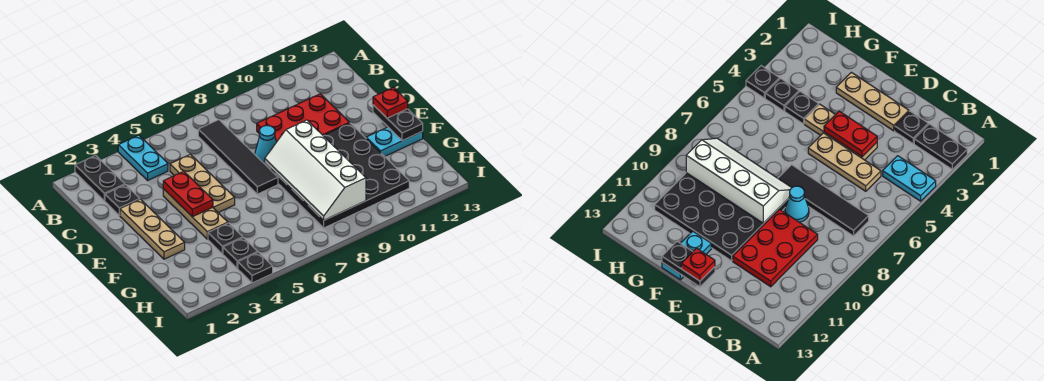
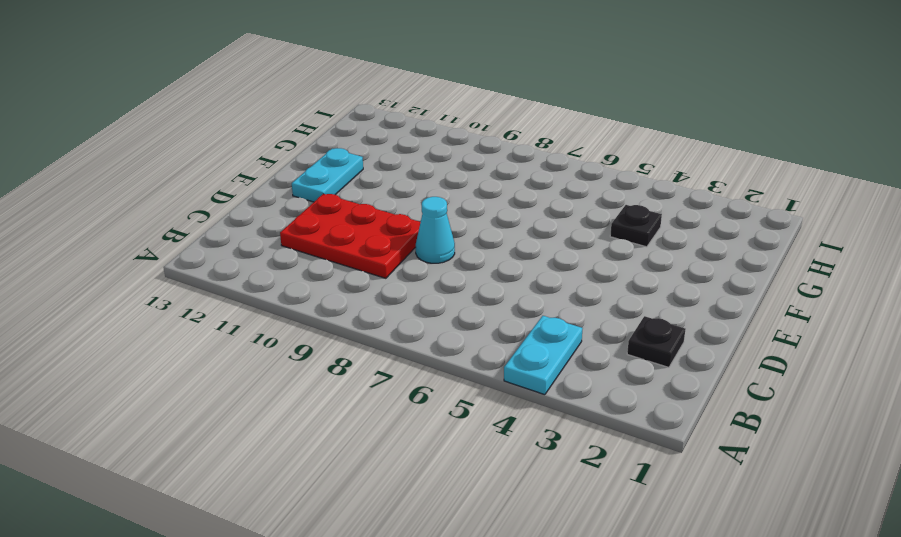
cyan plate E12:F12 level 1 -> cyan plate F12:F13 level 1
none -> black plate A2:B2 level 1
none -> black tile B7:E7 level 1
none -> tan plate C5:E5 level 1

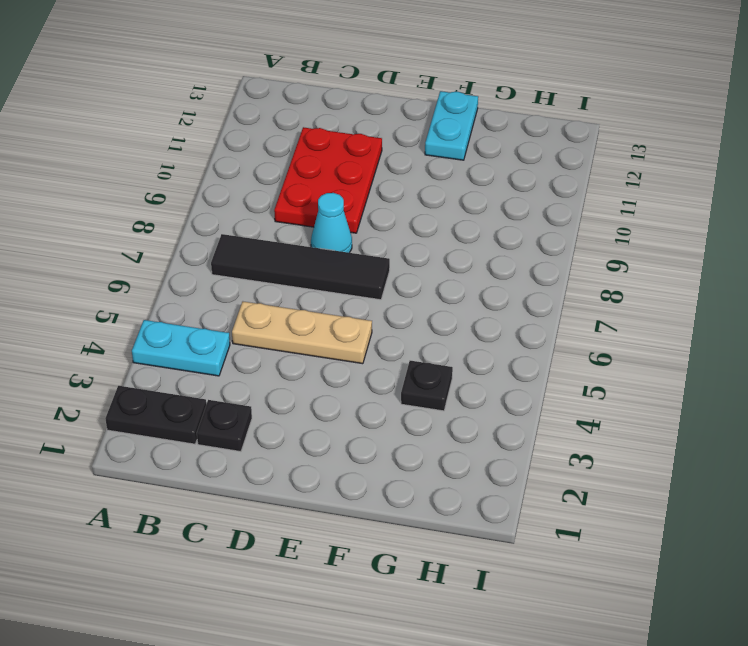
none -> tan plate D2:F2 level 1
none -> tan plate D4:F4 level 1
none -> black plate E8:H11 level 1

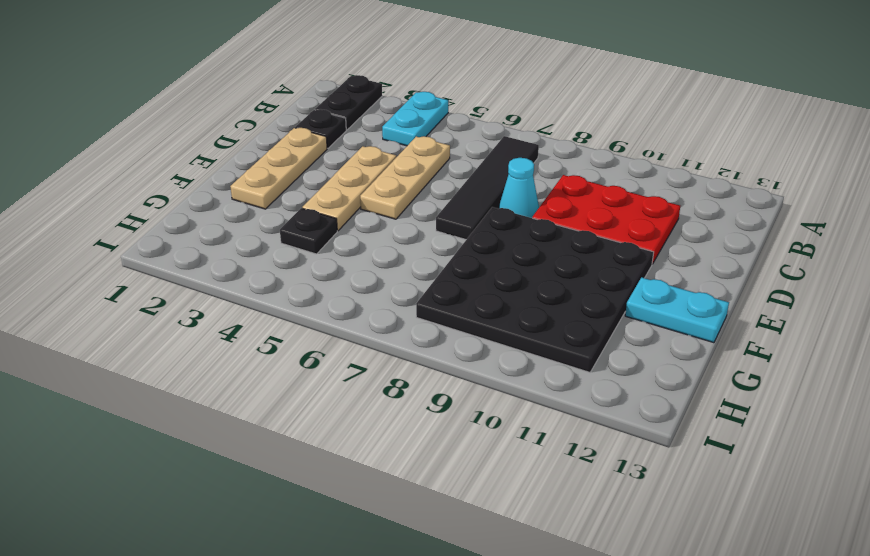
none -> black plate H4 level 1
none -> black plate I4 level 1
none -> red plate D4:E4 level 2

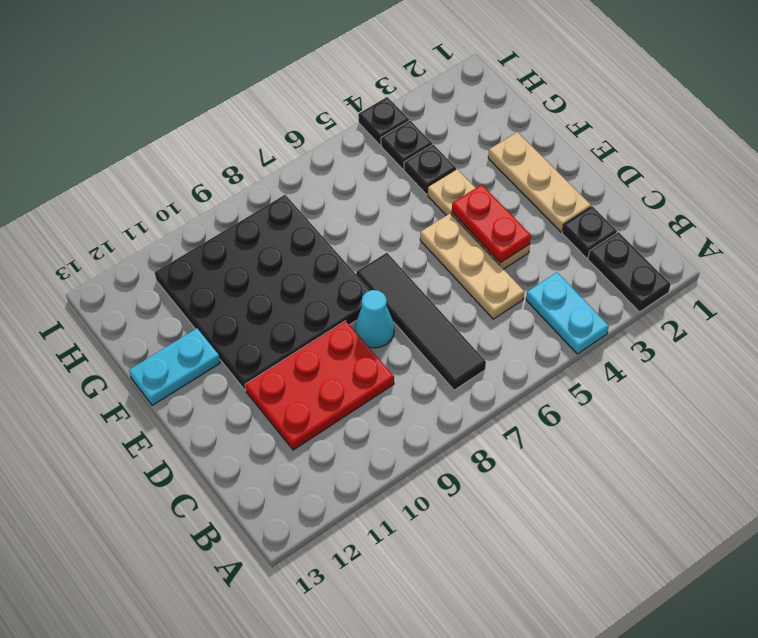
none -> white slope E8:H9 level 2 top 9
none -> black plate E13:F13 level 2
none -> red plate E13 level 3

